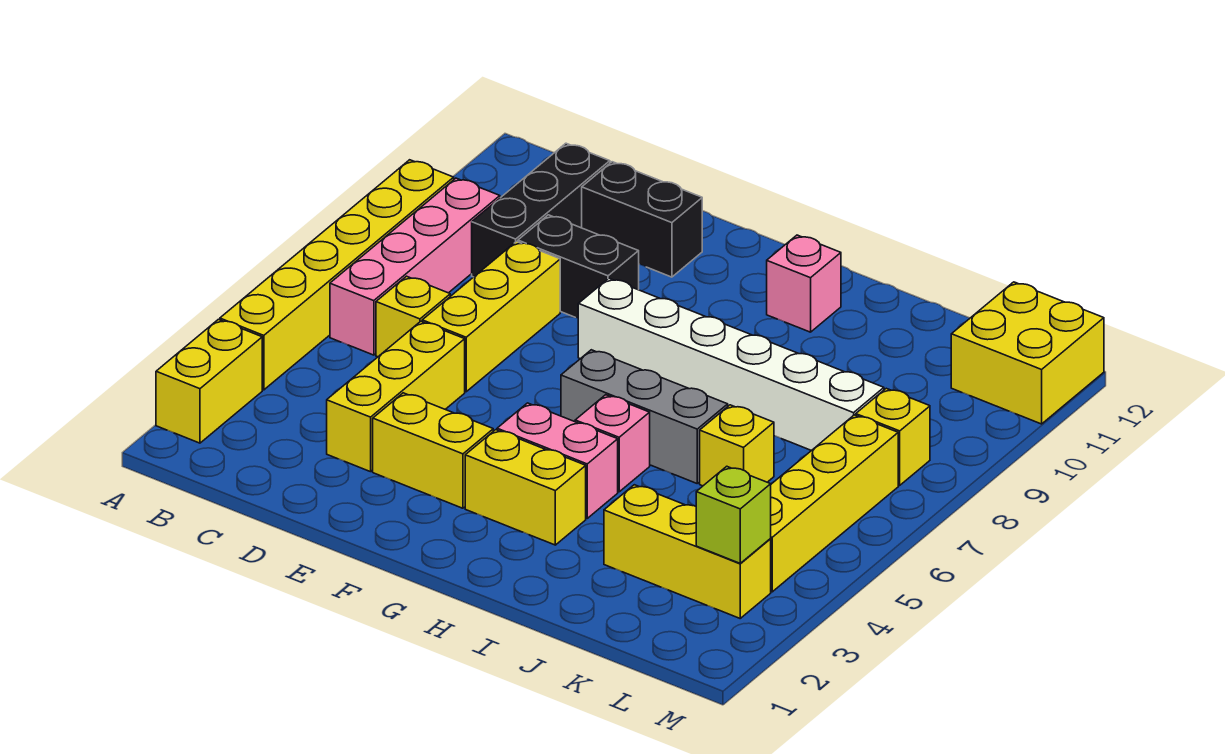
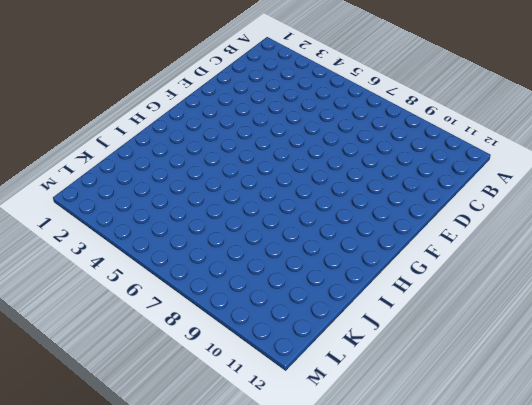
none -> yellow brick A2:A3 level 1
none -> yellow brick A4:A9 level 1
none -> pink brick B6:B9 level 1

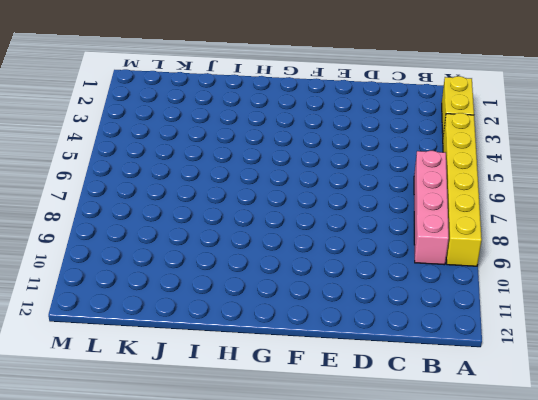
none -> yellow brick C6 level 1
none -> black brick C9:C11 level 1
none -> yellow brick D3:D5 level 1

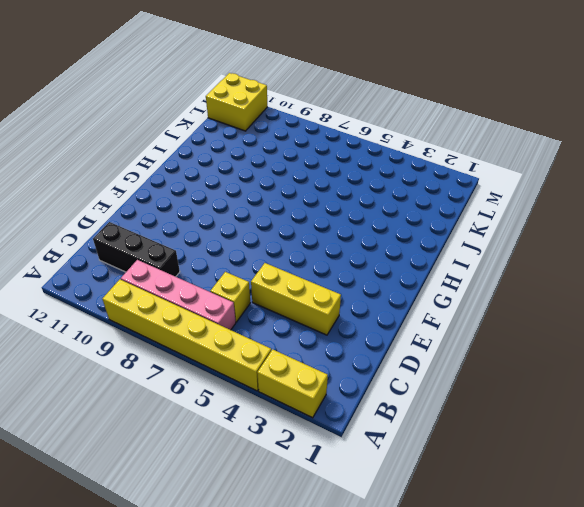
none -> yellow brick D6:D8 level 1
none -> black brick D9:E9 level 1
none -> black brick D11:E11 level 1

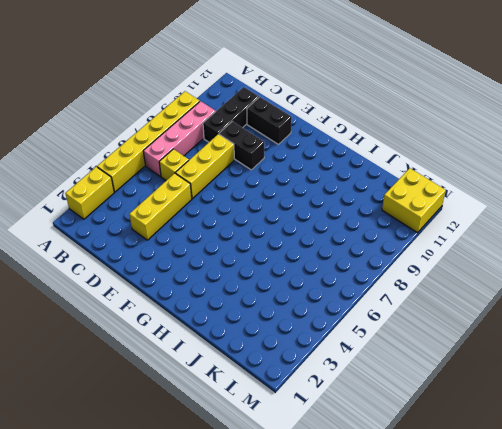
none -> yellow brick E3:F3 level 1
none -> white brick F8:K8 level 1
none -> yellow brick G3:H3 level 1

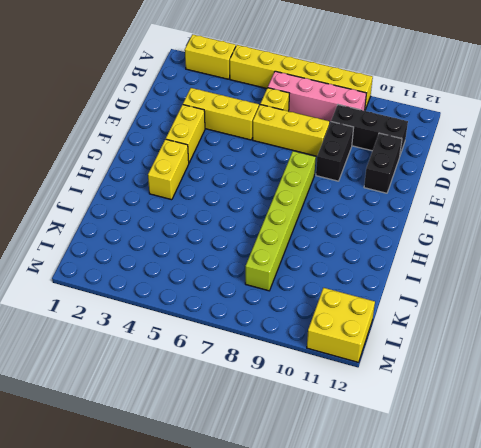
lime brick F8:K8 level 1 -> white brick F8:K8 level 1
none -> pink brick G4:H4 level 1
none -> grey brick G6:I6 level 1
none -> pink brick H5 level 1

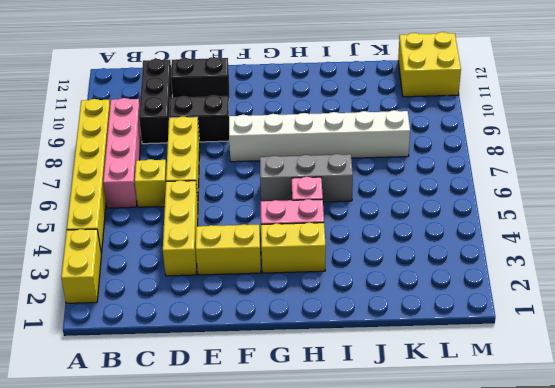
none -> pink brick H11 level 1
none -> yellow brick J3:L3 level 1
none -> yellow brick J6 level 1

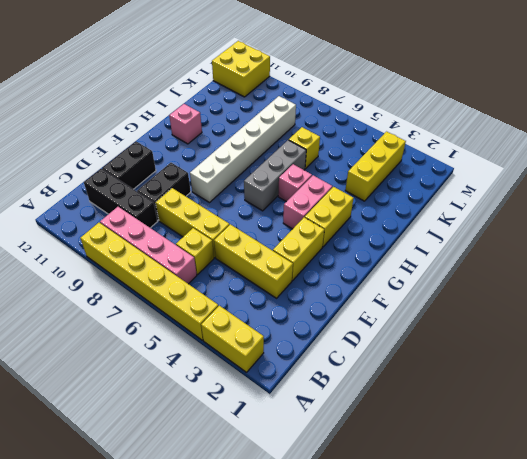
none -> yellow brick L4:L7 level 1
none -> yellow brick L8 level 1
none -> lime brick L3 level 2

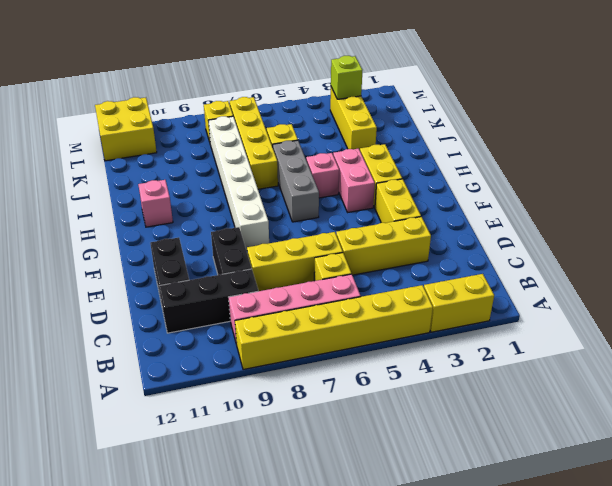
yellow brick I7:L7 level 1 -> yellow brick L4:L7 level 1

